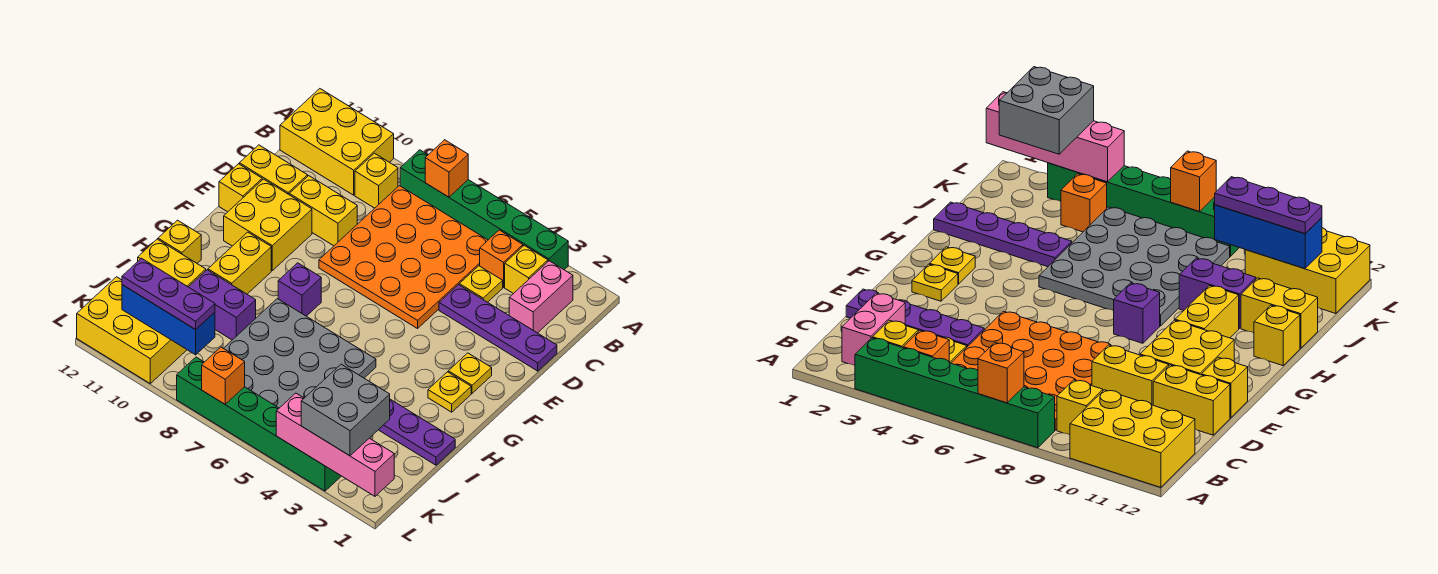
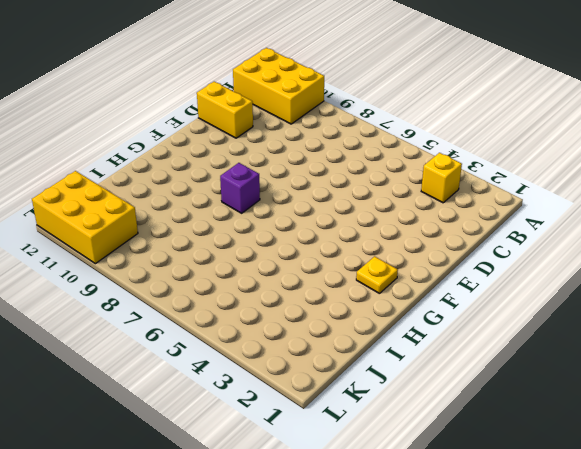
none -> green brick A3:A8 level 1
none -> pink brick B2:C2 level 1
none -> orange brick B4 level 1
none -> orange plate B5:E8 level 1

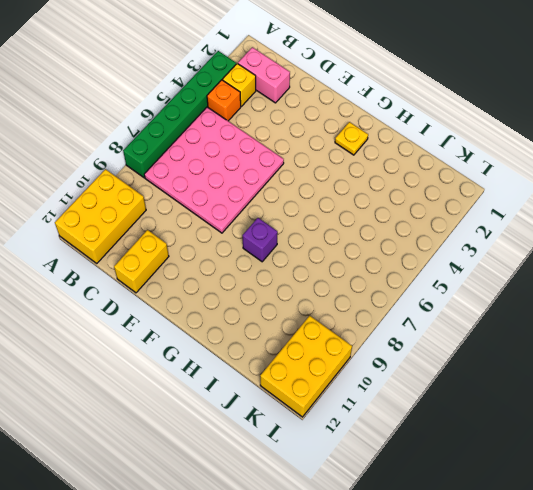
pink plate B5:E8 level 1 -> orange plate B5:E8 level 1
none -> yellow brick B9 level 1
none -> yellow plate C4 level 1
none -> purple plate D1:D4 level 1
none -> yellow brick D9:D10 level 1

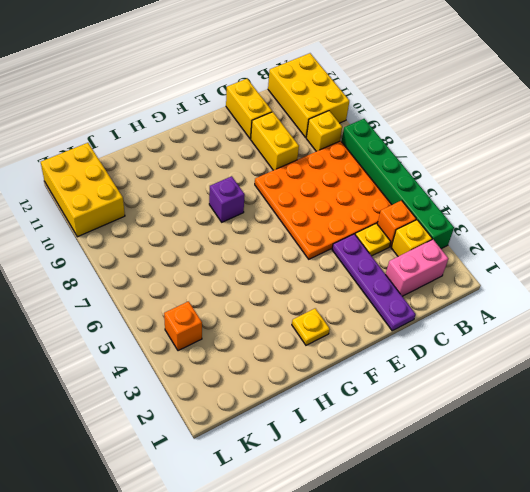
none -> yellow brick E10:F11 level 1
none -> yellow brick E12 level 1
none -> yellow plate F2 level 1
none -> yellow brick G10:H10 level 1

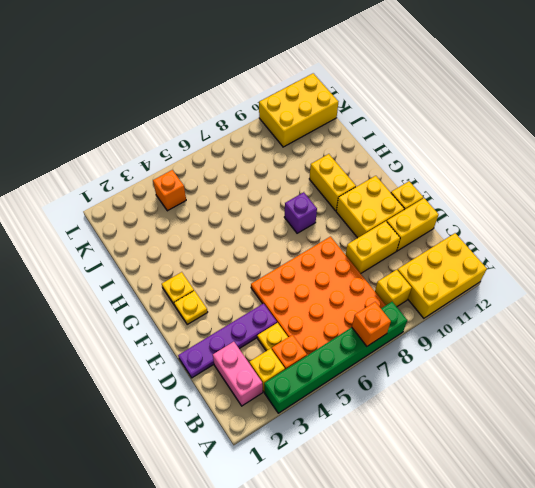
none -> grey plate H5:K8 level 1
none -> yellow brick H12 level 1
none -> purple plate I1:I4 level 1
none -> purple brick I9:I10 level 1

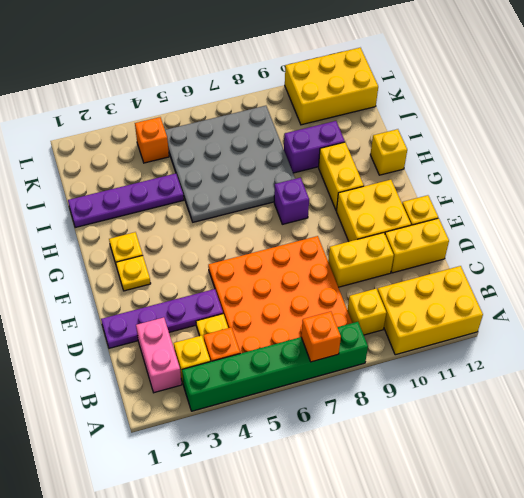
none -> yellow brick I11:I12 level 1
none -> green brick L3:L8 level 1
none -> blue brick K9:K11 level 2
none -> pink brick L1:L4 level 2

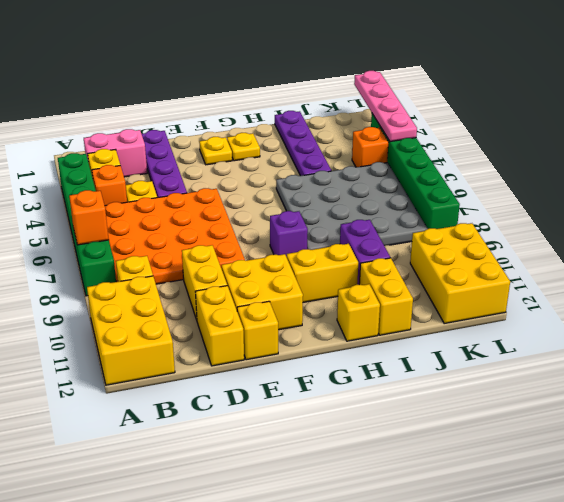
pink plate L1:L4 level 2 -> pink brick L1:L4 level 2
none -> blue brick K9:K11 level 2
none -> orange brick L7 level 2
none -> grey brick K2:L3 level 3
none -> purple plate K9:K11 level 3

